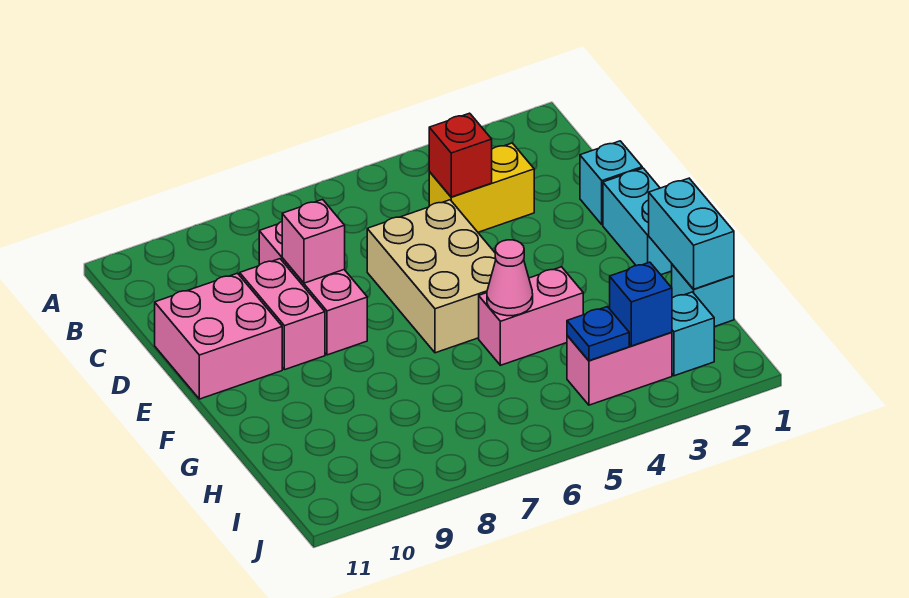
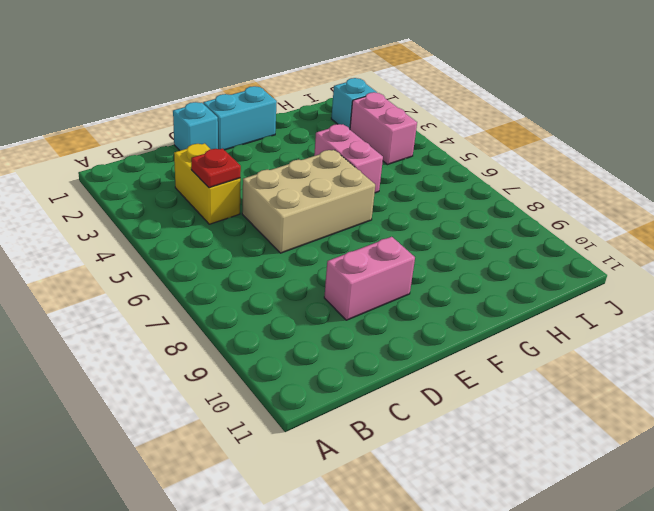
red plate C4 level 2 -> red brick C4 level 2
none -> pink brick C8:E8 level 1
none -> pink brick D10:E11 level 1
none -> cyan brick H1 level 1

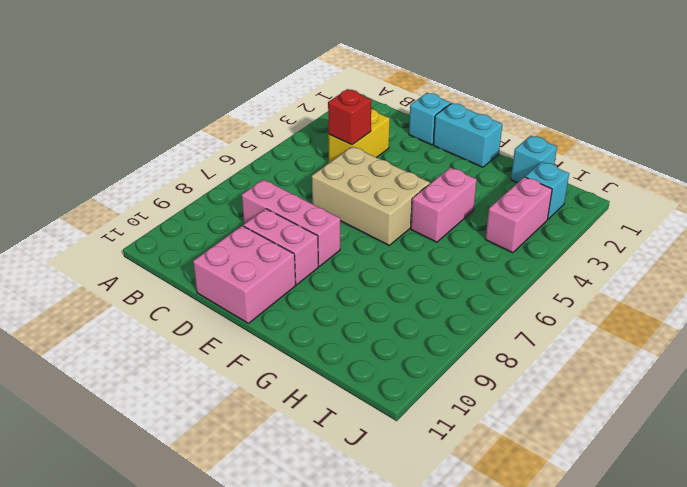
none -> pink brick D8 level 2
none -> cyan brick G1:H1 level 2
none -> pink cone G5 level 2

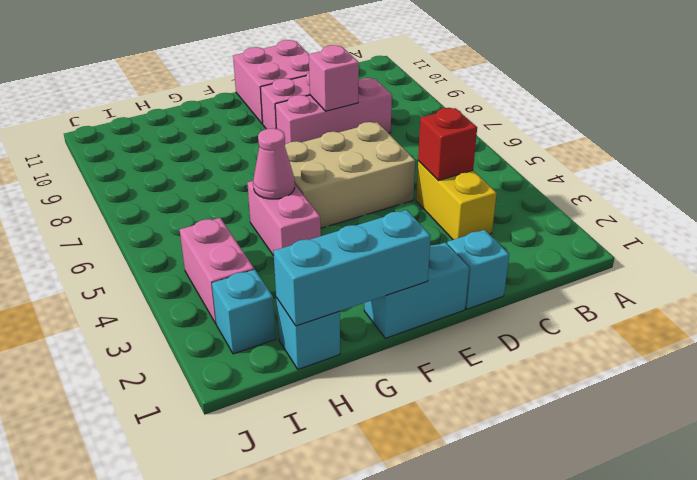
cyan brick F1:H1 level 2 -> cyan brick G1:H1 level 2
none -> blue brick I3 level 2
none -> blue plate I4 level 2

